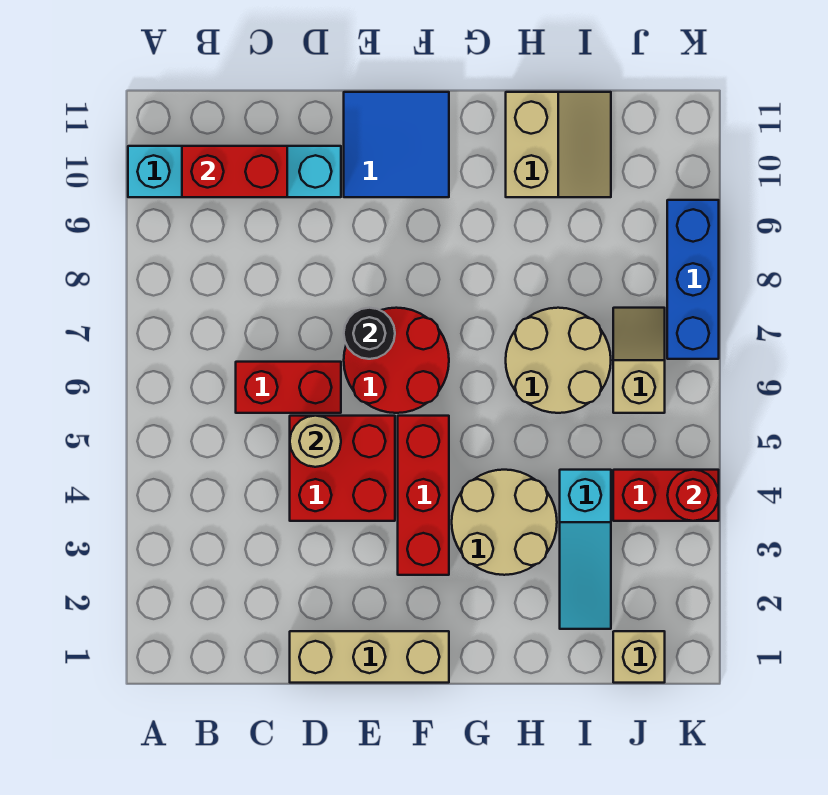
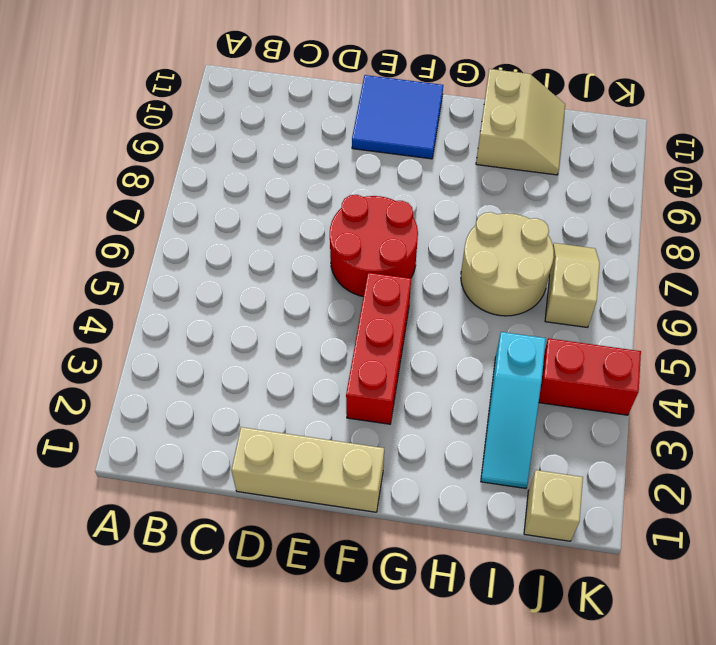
none -> cyan brick A10:D10 level 1
none -> red brick C6:D6 level 1
none -> red brick D4:E5 level 1

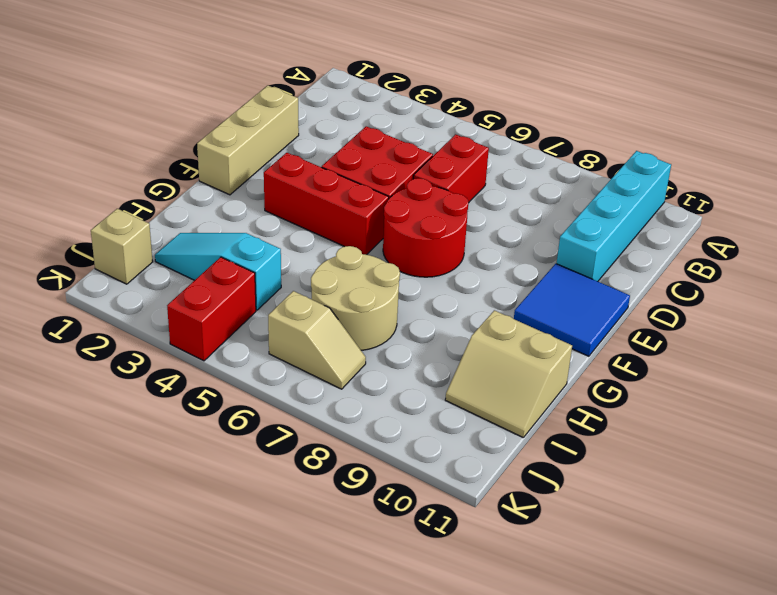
none -> tan round brick G3:H4 level 1
none -> blue brick K7:K9 level 1
none -> red brick B10:C10 level 2

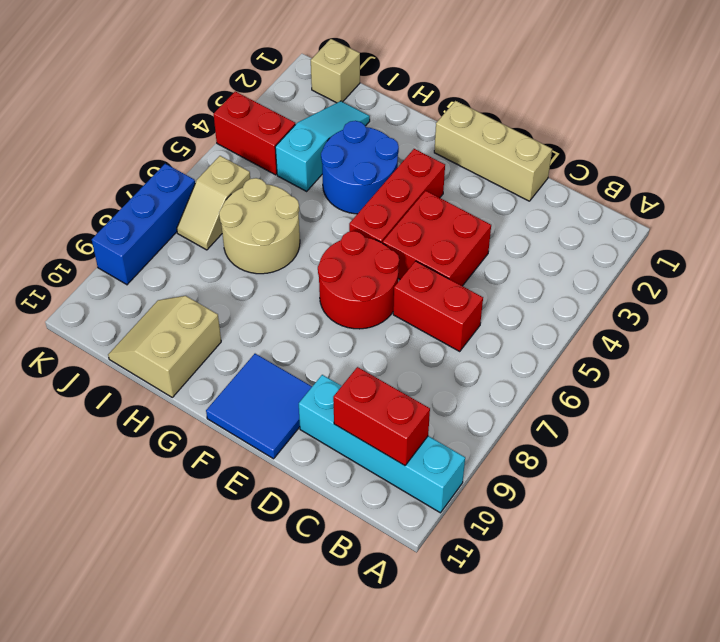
blue round brick G3:H4 level 1 -> tan round brick G3:H4 level 1
none -> tan round brick D5 level 2
none -> black round brick E7 level 2
none -> red round brick K4 level 2

